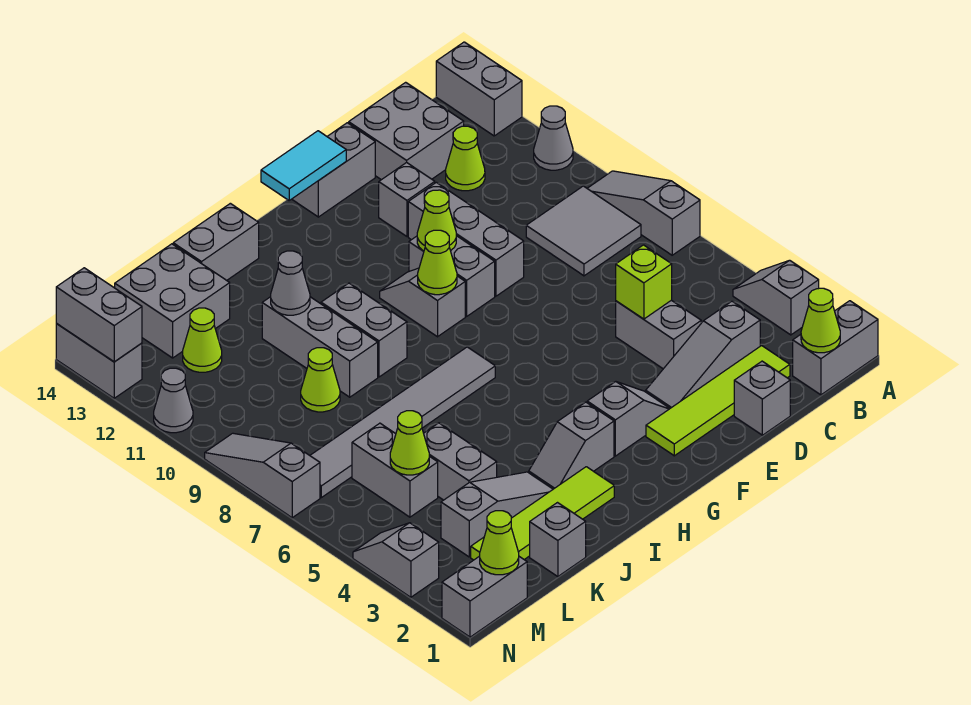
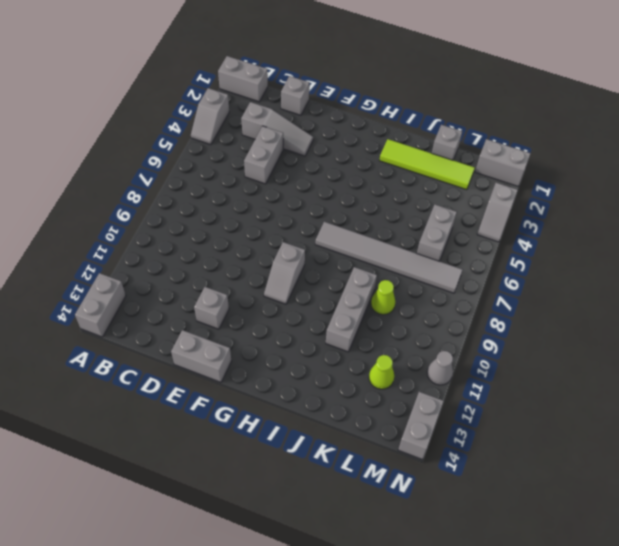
none -> grey slope A7:A9 level 1 top 7
none -> grey cone A11 level 1
none -> grey tile B8:C9 level 1
none -> lime tile C2:F2 level 1

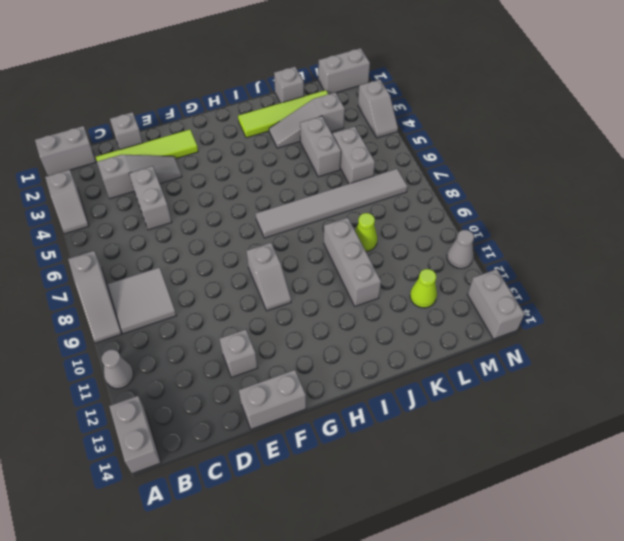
none -> lime cone C12 level 1
none -> grey brick C13:D14 level 1
none -> grey brick E9:E11 level 1
none -> grey slope F3:G3 level 1 top G

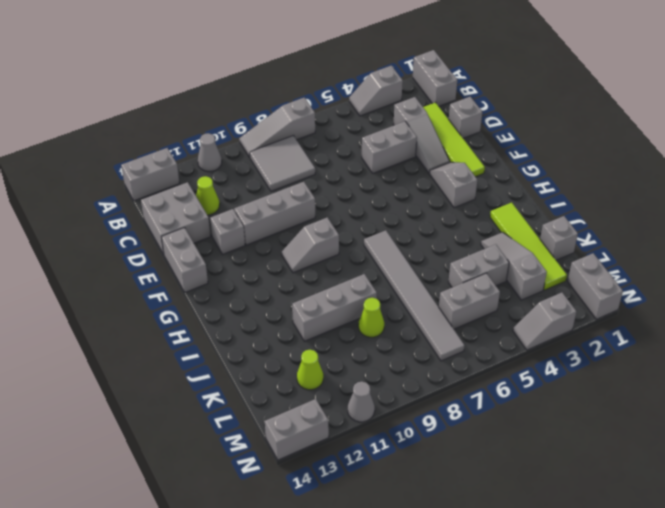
none -> grey brick F9:F10 level 1
none -> grey slope H3:I3 level 1 top H
none -> grey brick I9:I10 level 1
none -> grey brick I14:J14 level 1

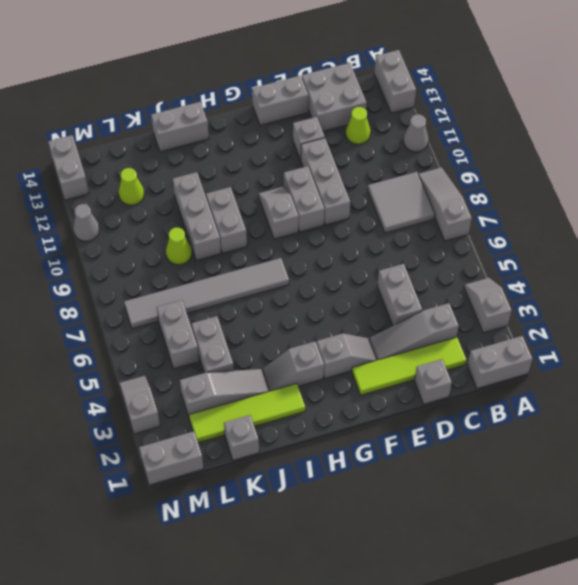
none -> grey brick K13:L14 level 1
none -> grey slope N7:N9 level 1 top 7
none -> lime cone B1 level 2
none -> lime brick D5 level 2

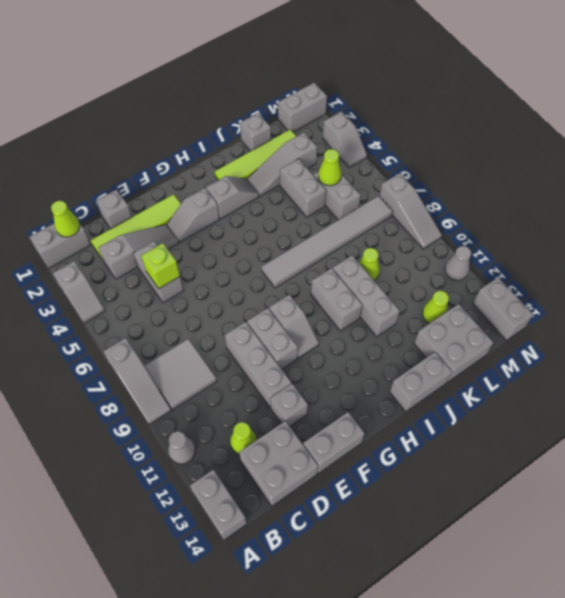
none -> lime cone F10 level 2
none -> cyan tile F14:G14 level 2
none -> lime cone G9 level 2
none -> grey cone J11 level 2

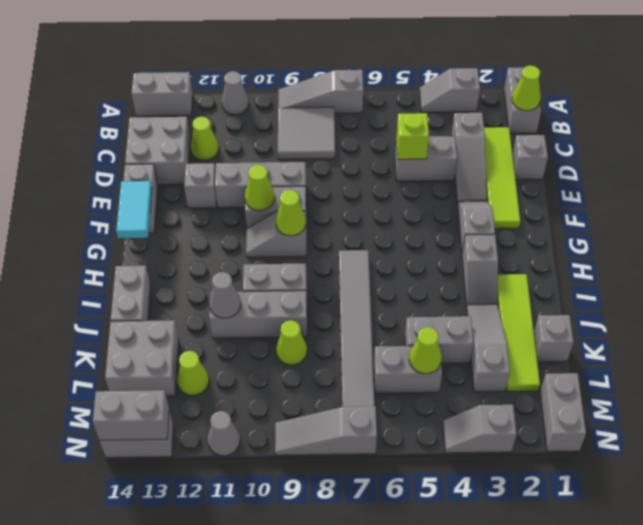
none -> lime cone M1 level 2

